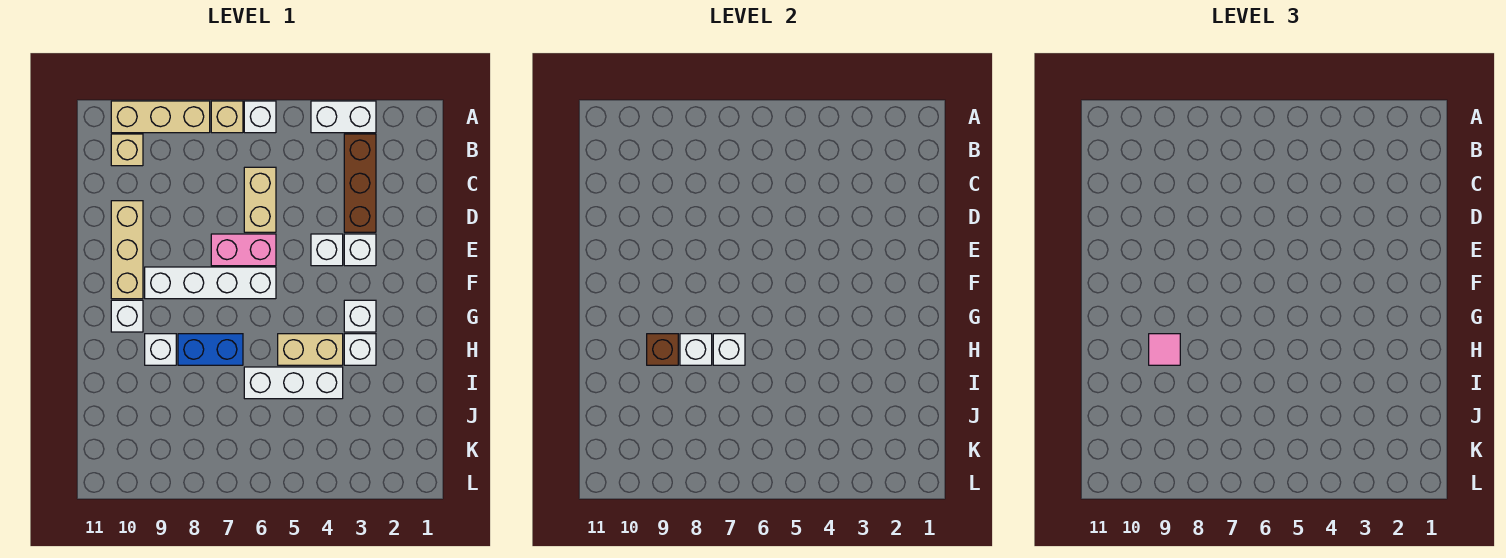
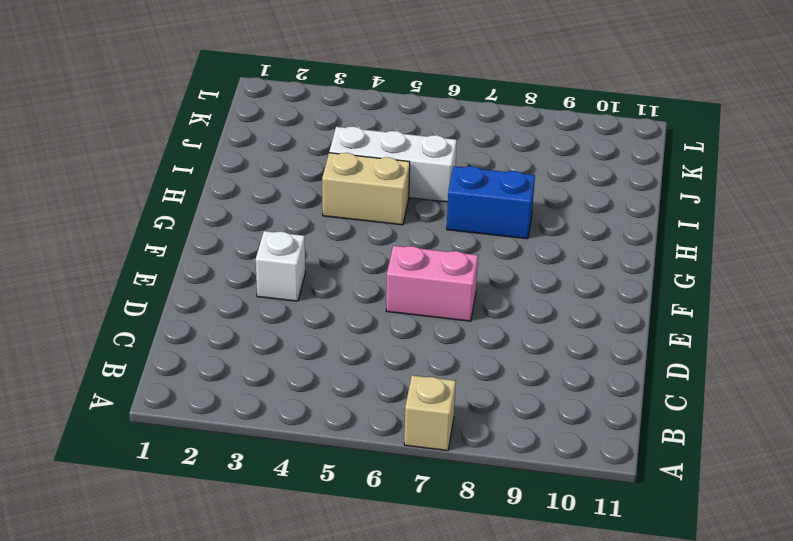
none -> white brick A3:A4 level 1
none -> white brick A6 level 1
none -> tan brick A8:A10 level 1

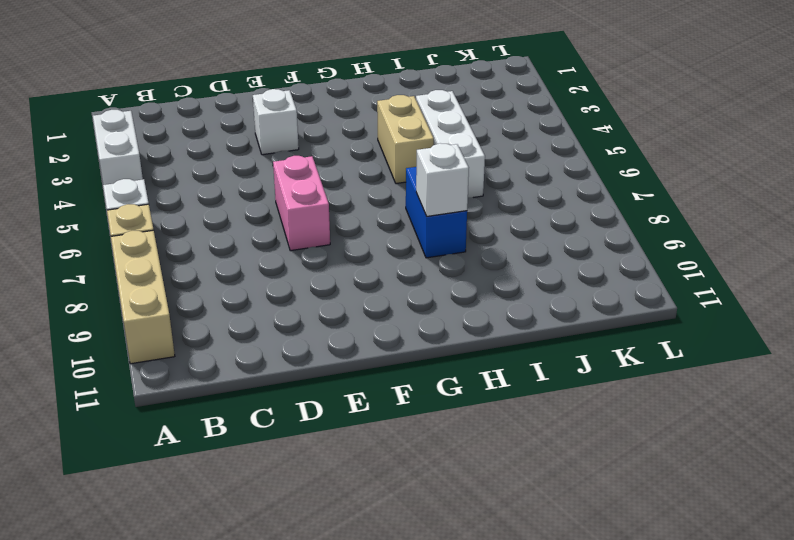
none -> brown brick B3:D3 level 1
none -> tan brick B10 level 1
none -> tan brick C6:D6 level 1

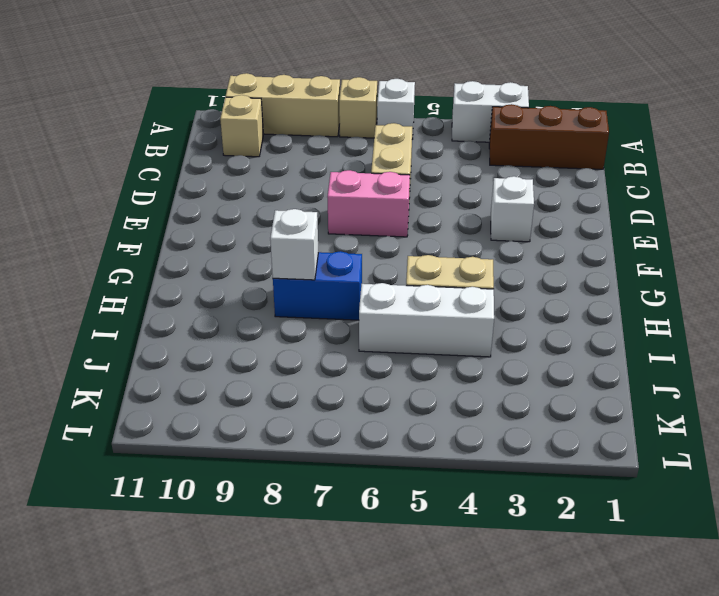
brown brick B1:B3 level 1 -> brown brick B3:D3 level 1
none -> tan brick D10:F10 level 1
none -> white brick E4 level 1
none -> white brick F6:F9 level 1

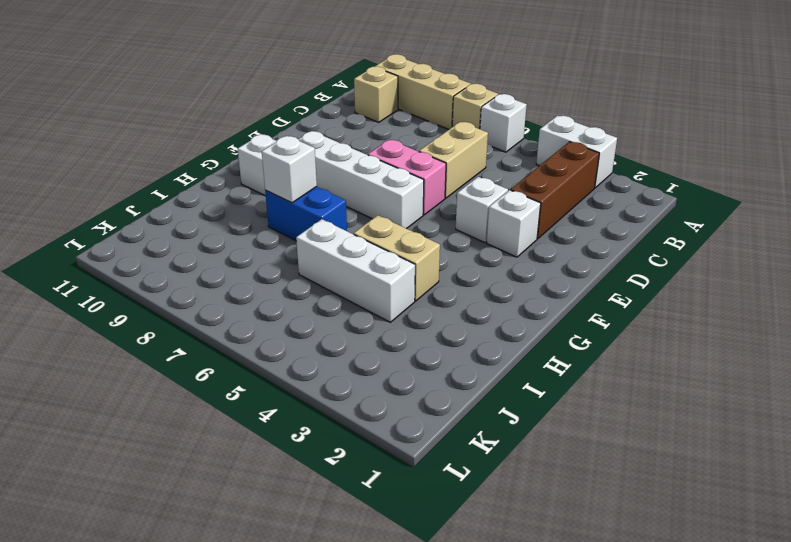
none -> tan brick D10:F10 level 1
none -> white brick G3 level 1
none -> white brick H3 level 1

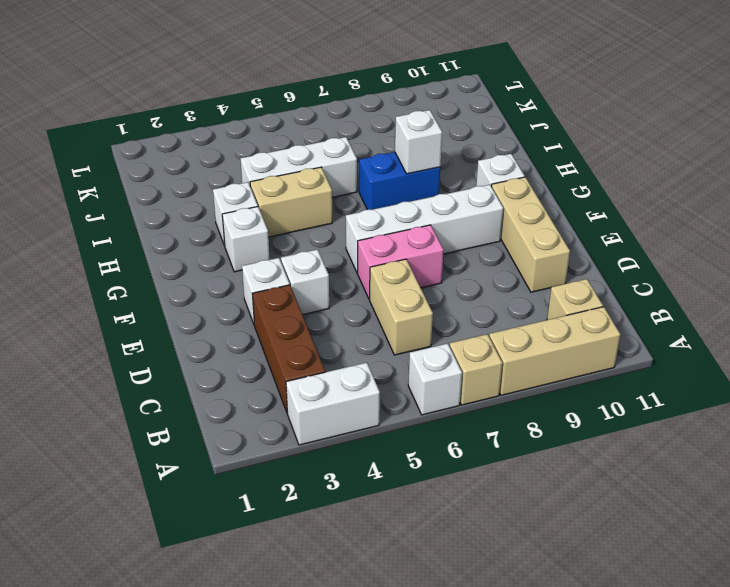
none -> white brick H9 level 1
none -> white brick H7 level 2
none -> brown brick H9 level 2

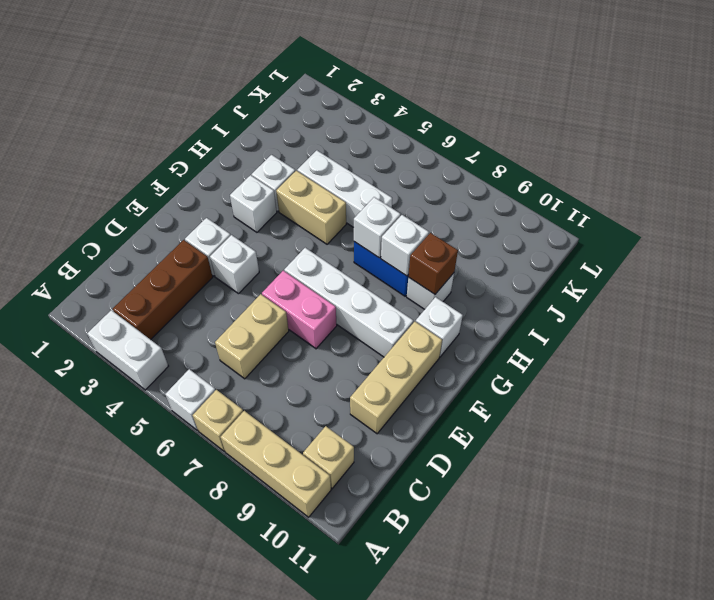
none -> pink tile H9 level 3

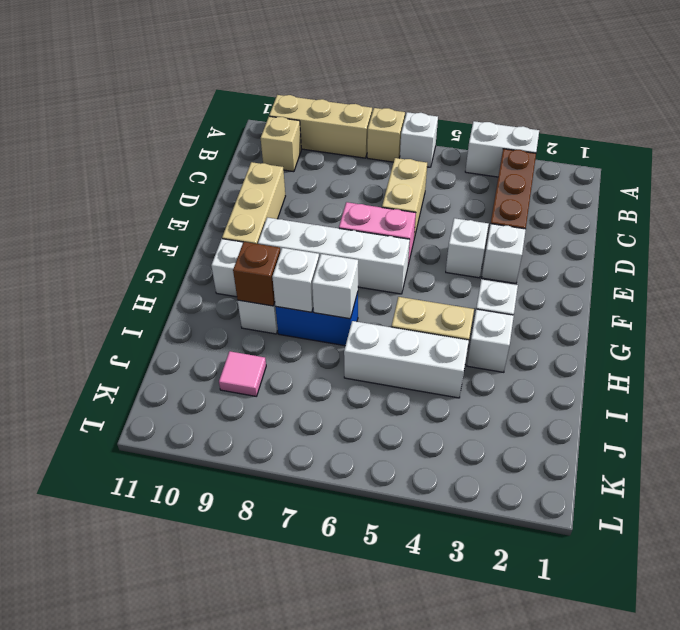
pink tile J9 level 1 -> pink tile H9 level 3

